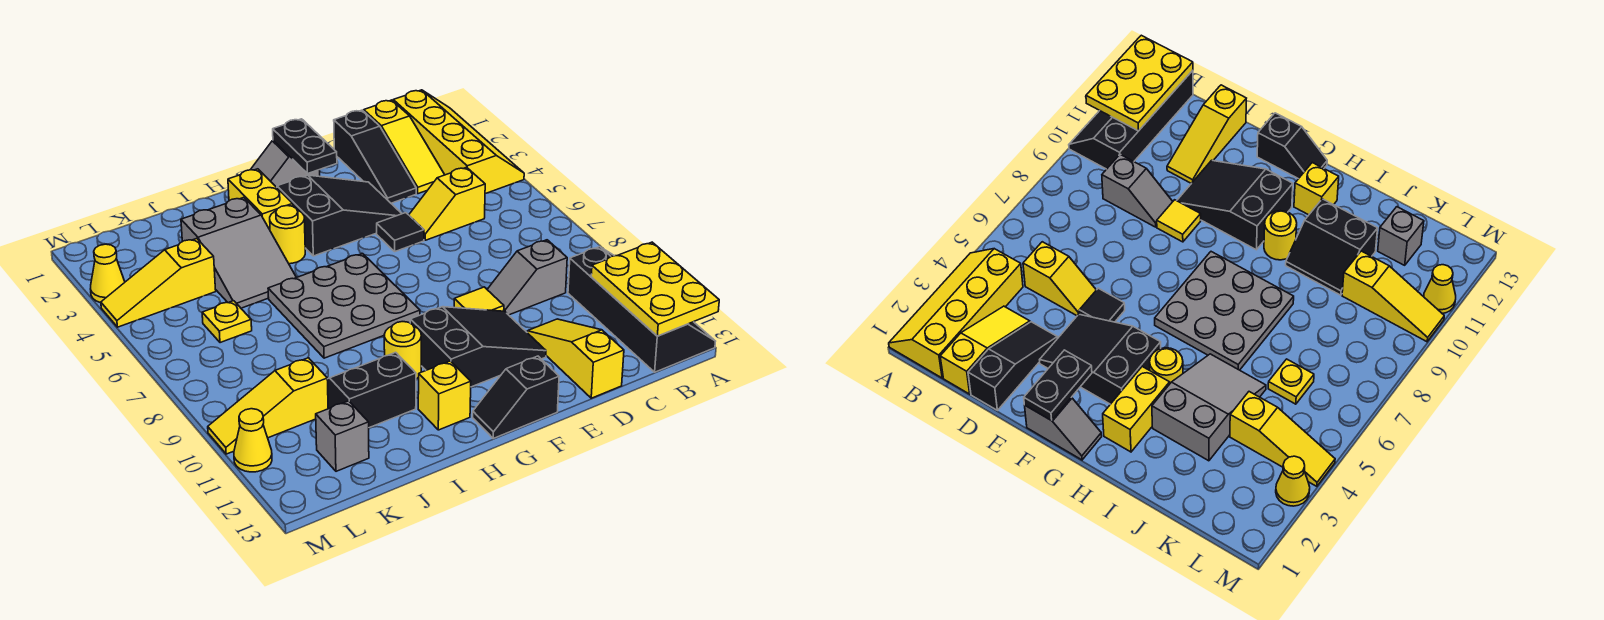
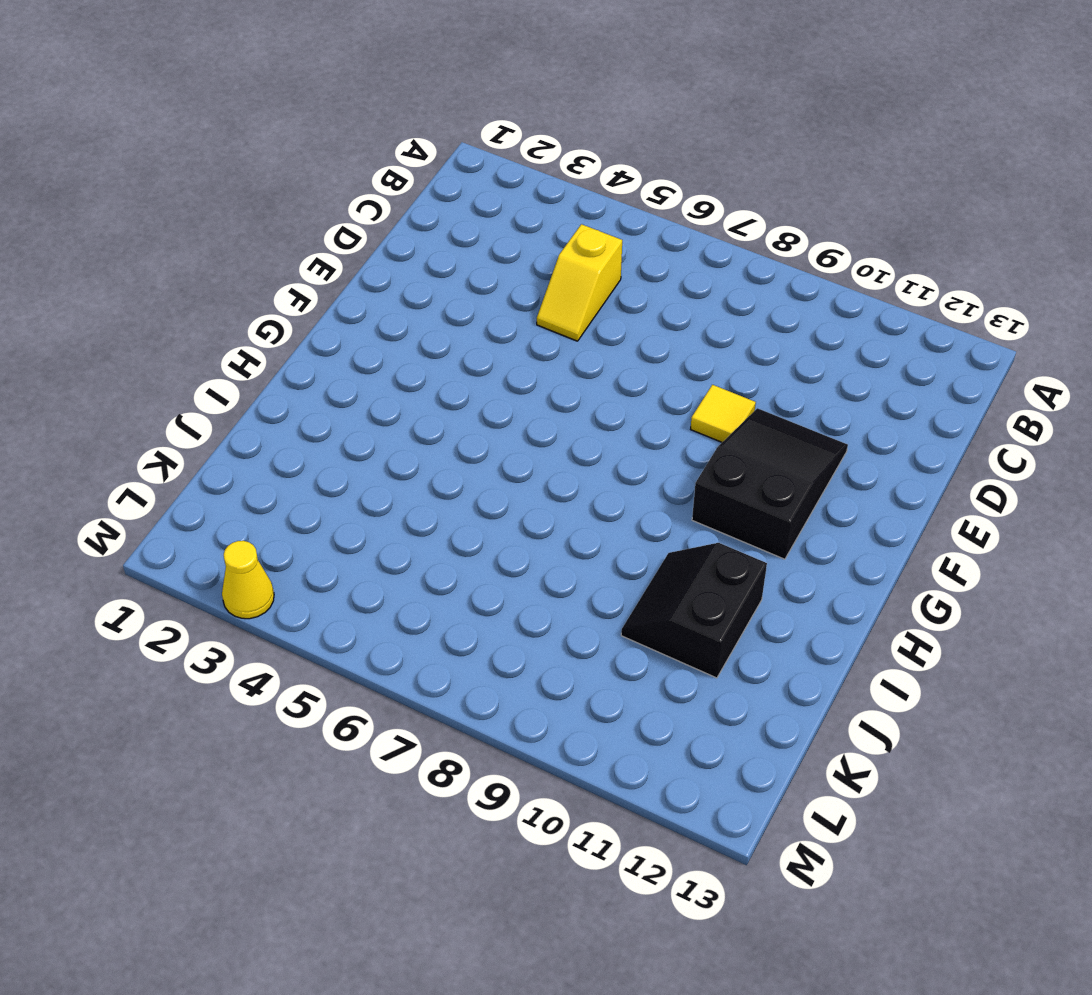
none -> yellow slope A1:B4 level 1 top B
none -> black slope A10:B13 level 1 top B
none -> yellow slope C1:C3 level 1 top 1

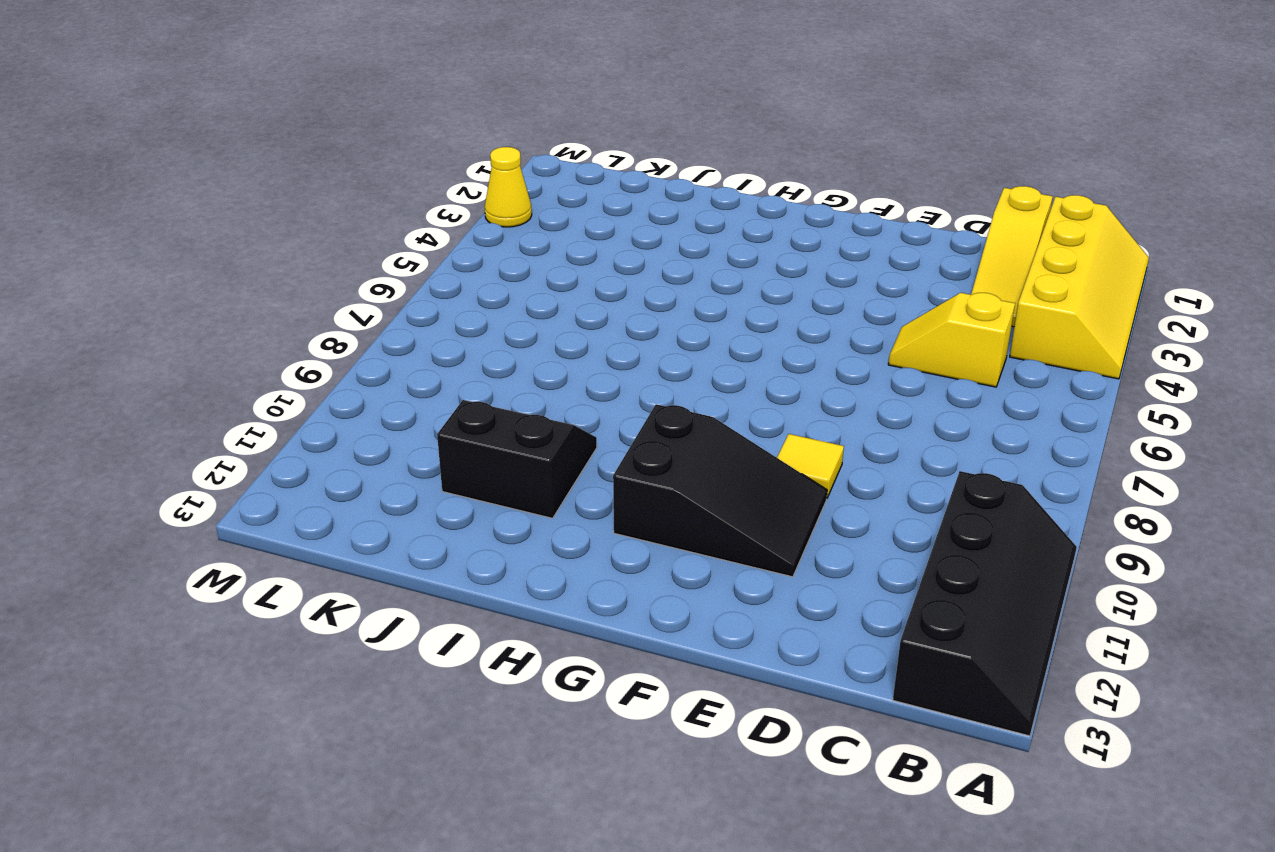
none -> grey slope C9:D9 level 1 top C
none -> black slope D1:D3 level 1 top 1
none -> yellow slope D11:D13 level 1 top 13

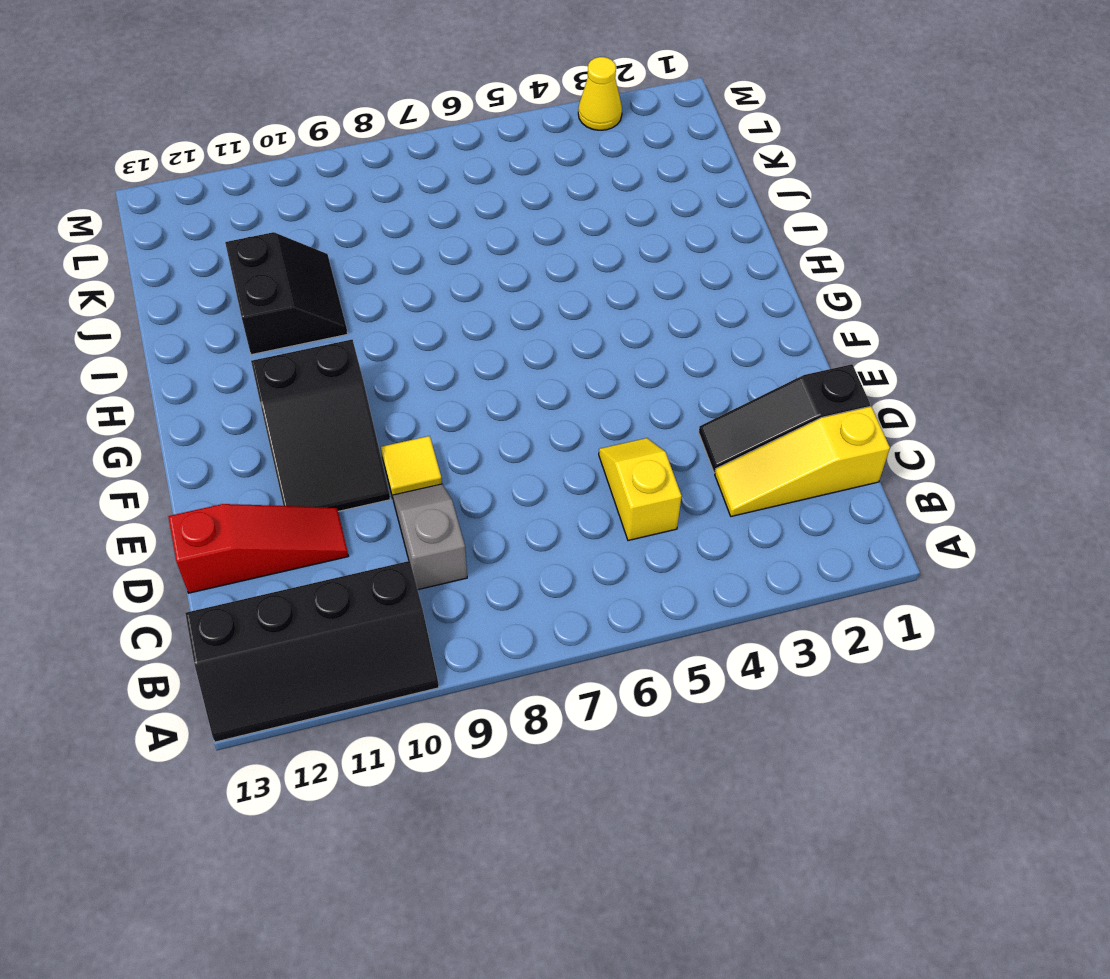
red slope D11:D13 level 1 top 13 -> yellow slope D11:D13 level 1 top 13
none -> yellow slope A1:B4 level 1 top B
none -> black slope E3:G4 level 1 top G
none -> black tile E5 level 1

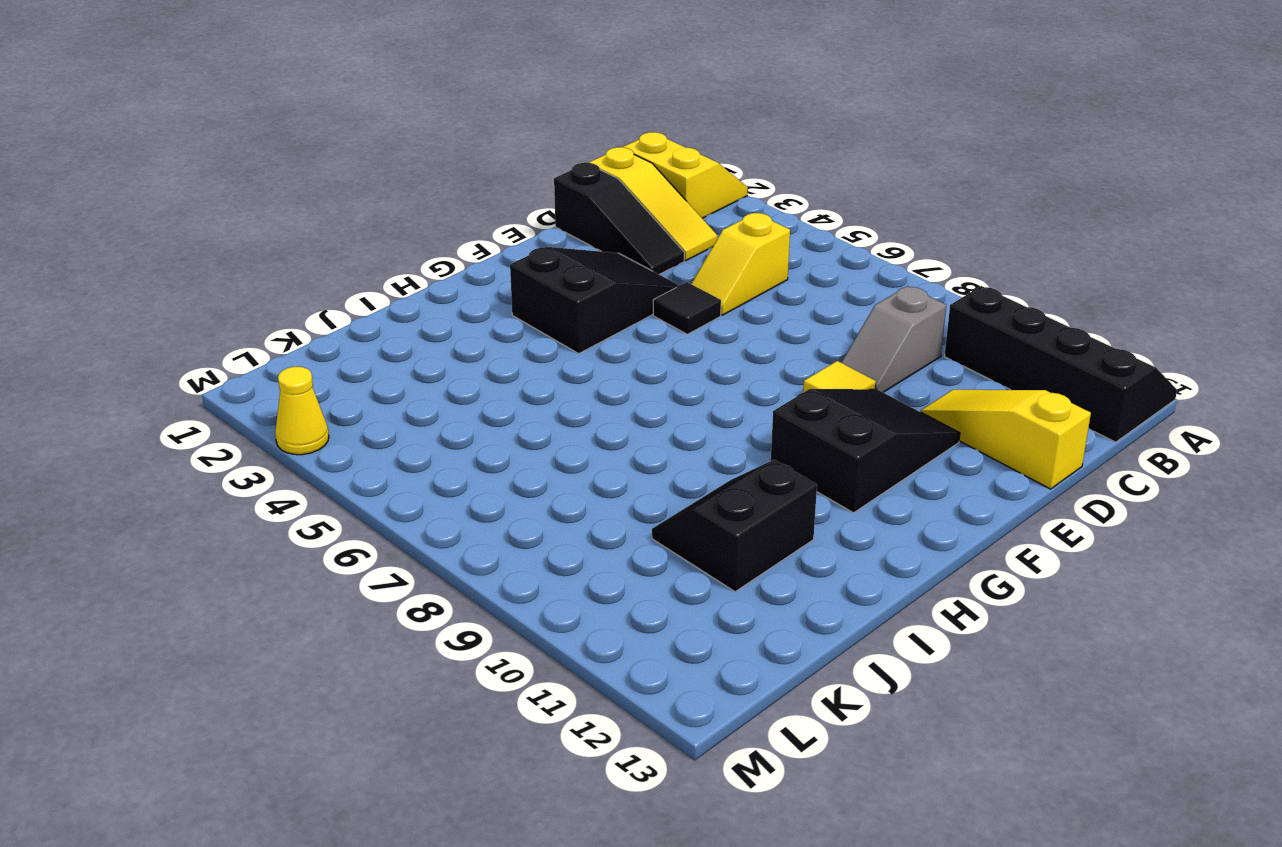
yellow slope A1:B2 level 1 top B -> yellow slope A1:B4 level 1 top B
none -> grey slope F1:G1 level 1 top F
none -> black slope F13:G13 level 1 top F
none -> grey plate G6:I8 level 1

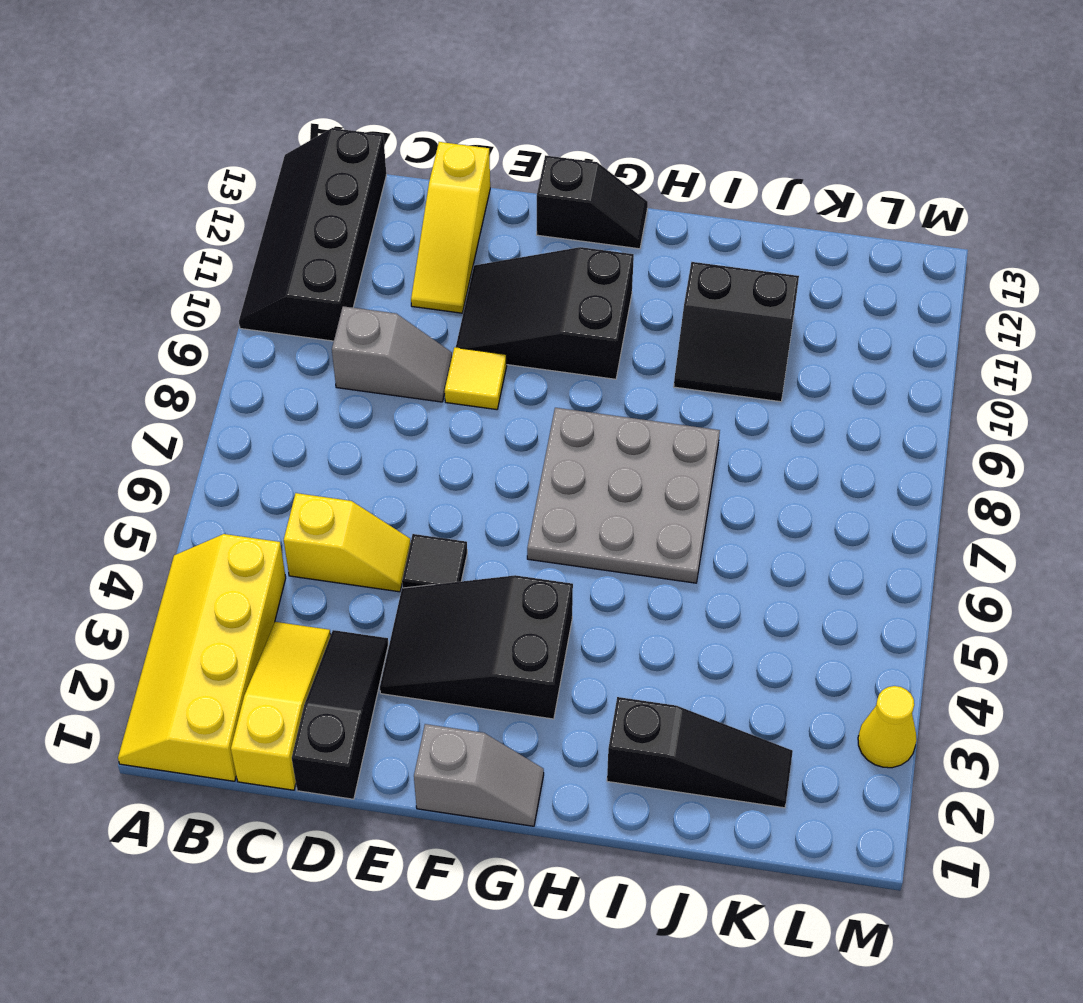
black slope I2:K2 level 1 top I -> none
none -> yellow brick H2:H3 level 1
none -> yellow round brick H4 level 1
none -> yellow round brick H10 level 1

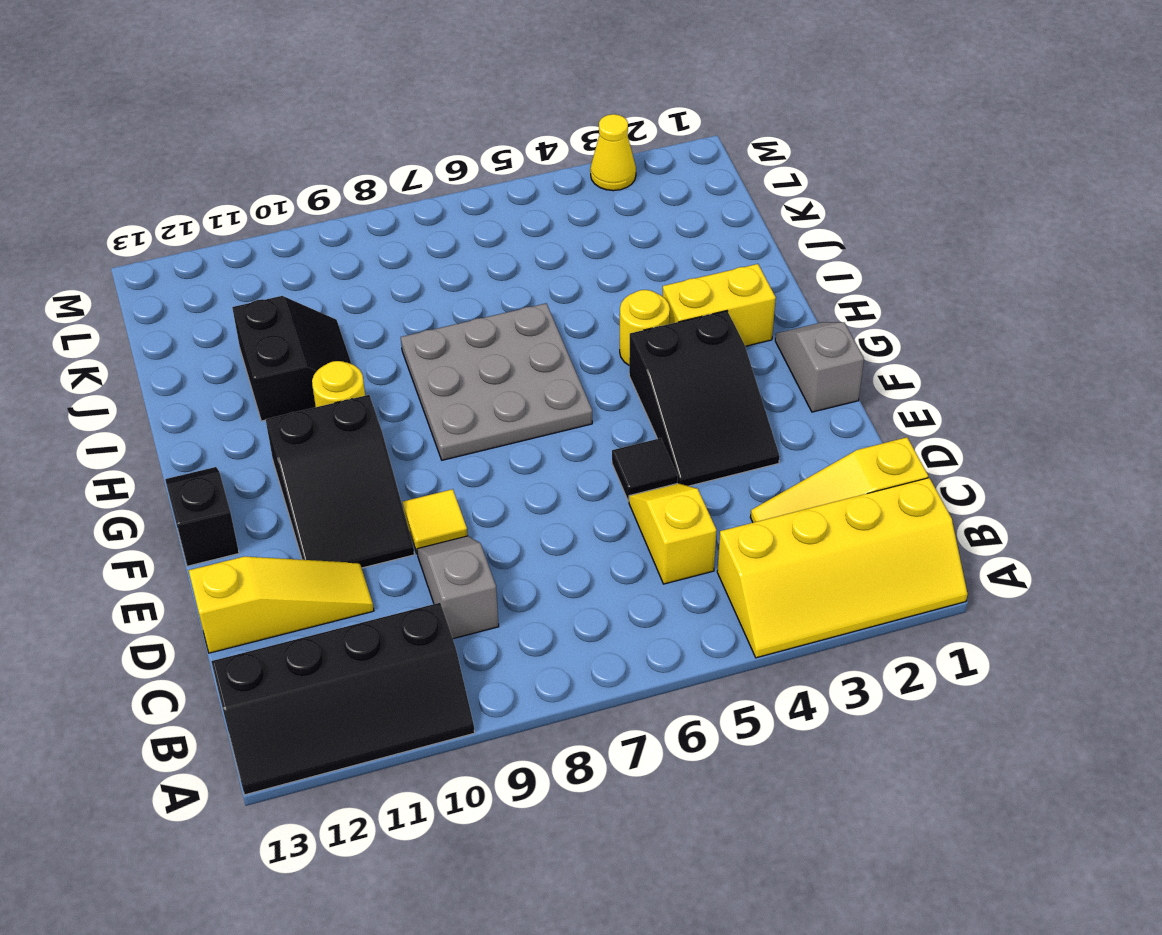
none -> black slope D1:D3 level 1 top 1
none -> yellow brick H12 level 1
none -> grey slope I3:J5 level 1 top 3

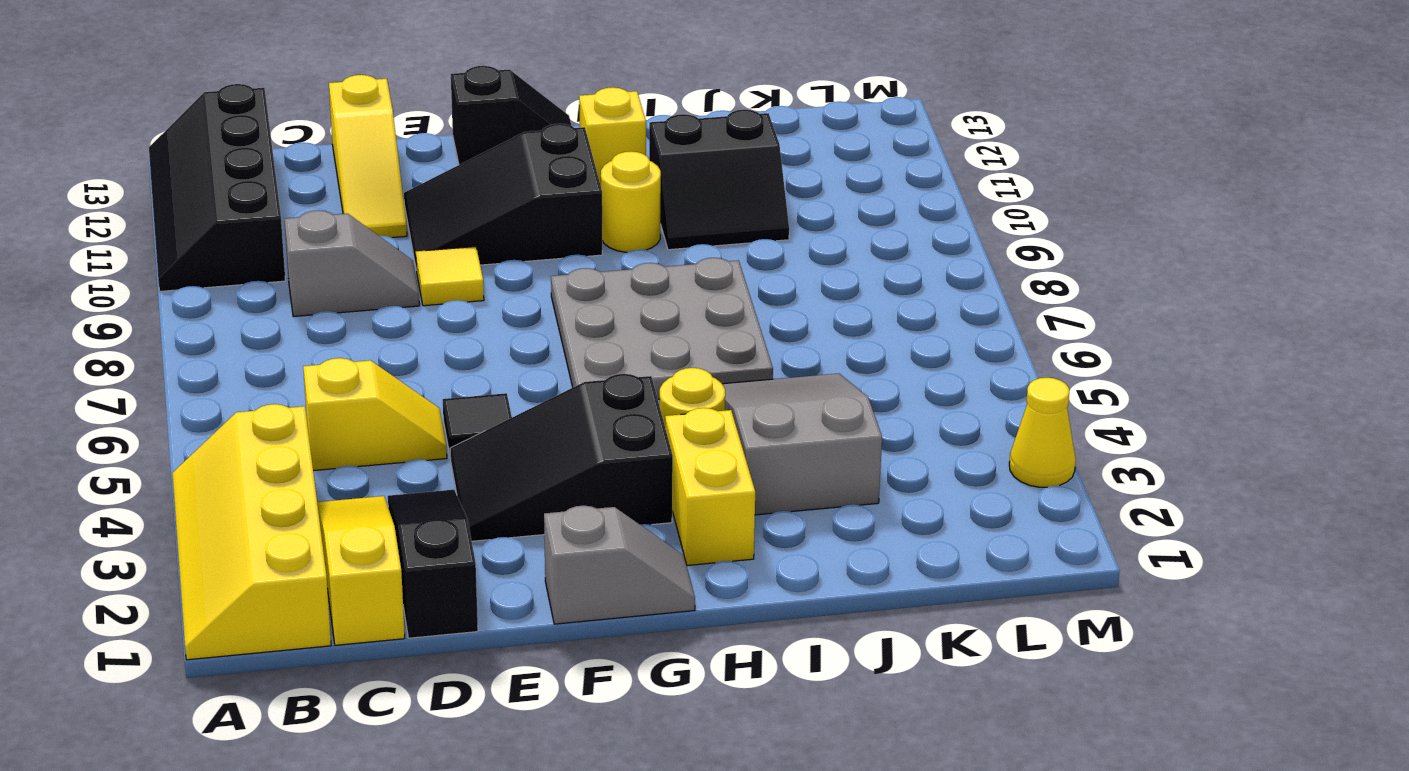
none -> yellow slope K4:M4 level 1 top K
none -> yellow plate K6 level 1
none -> yellow slope K10:M10 level 1 top K

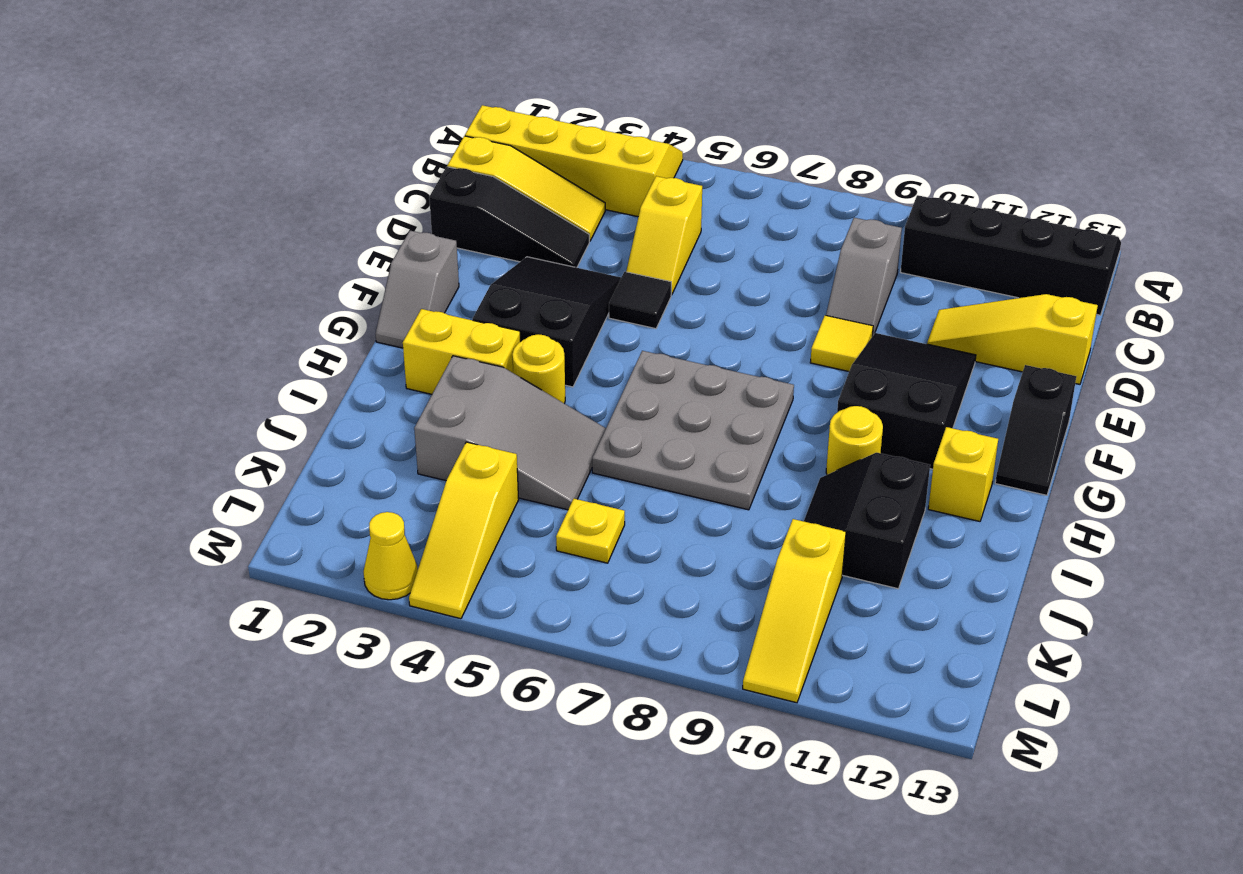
none -> grey brick K12 level 1
none -> yellow cone M11 level 1
none -> yellow plate A11:B13 level 2

